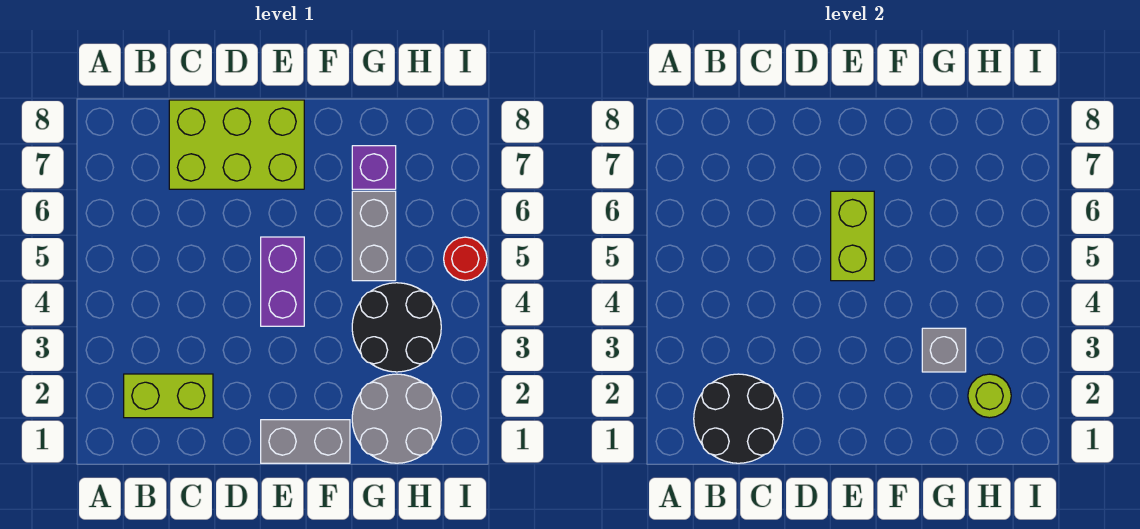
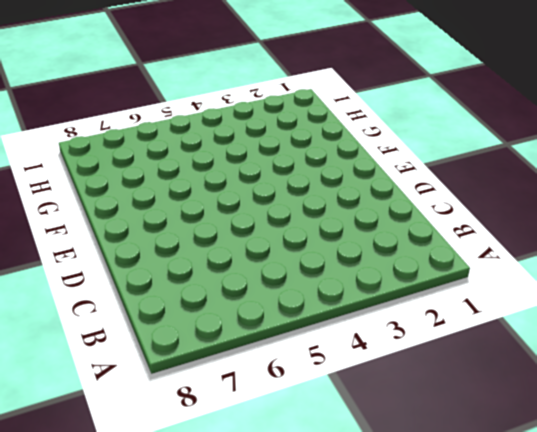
none -> lime brick B2:C2 level 1
none -> lime brick C7:E8 level 1
none -> grey brick E1:F1 level 1

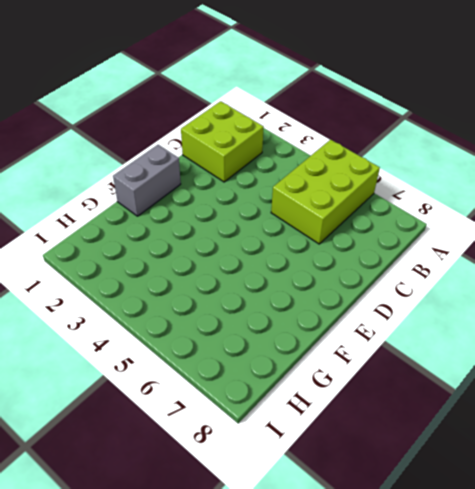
lime brick A5:C6 level 1 -> lime brick C7:E8 level 1
lime brick B1:C2 level 1 -> lime brick B2:C2 level 1
none -> purple brick E4:E5 level 1
none -> grey round brick G1:H2 level 1
none -> black round brick G3:H4 level 1

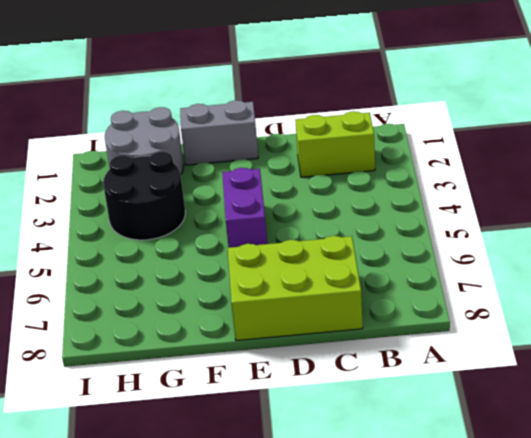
none -> grey brick G5:G6 level 1
none -> purple brick G7 level 1
none -> red round brick I5 level 1

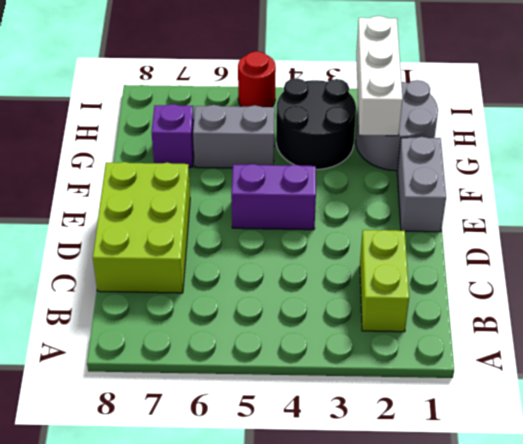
white brick G2:I2 level 2 -> lime round brick H2 level 2
none -> black round brick B1:C2 level 2
none -> lime brick E5:E6 level 2
none -> grey brick G3 level 2

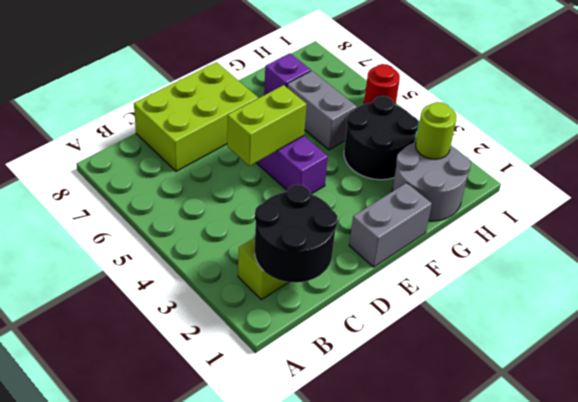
lime brick D5:E5 level 2 -> lime brick E5:E6 level 2
none -> grey brick G3 level 2

